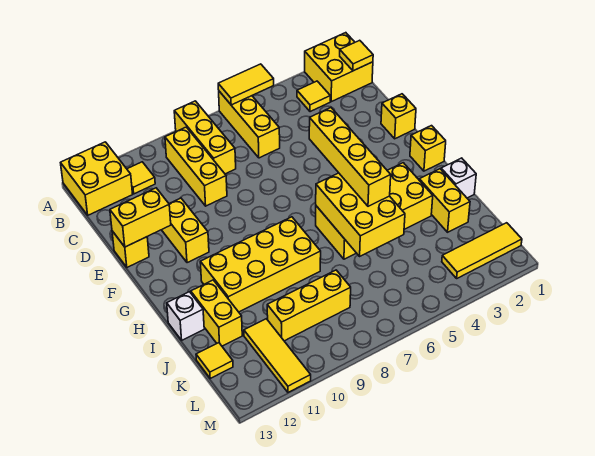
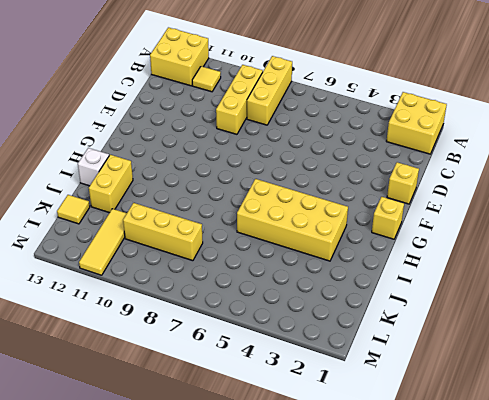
none -> yellow brick A6:C6 level 1
none -> yellow tile B3 level 1
none -> yellow brick E11:F11 level 1

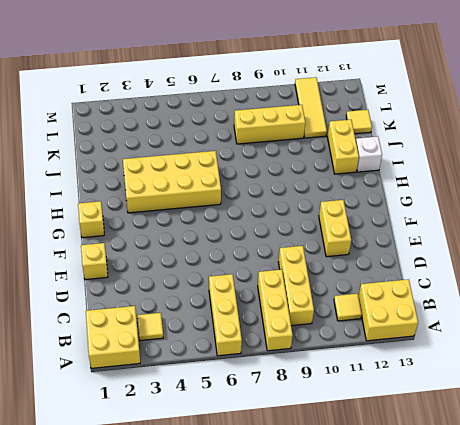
none -> yellow brick E13 level 1
none -> yellow brick H8:I11 level 1
none -> white brick I1 level 1

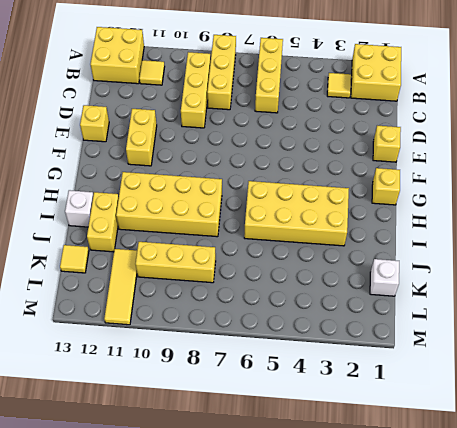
white brick K1 level 1 -> white brick I1 level 1
none -> yellow brick I2:J2 level 1
none -> yellow tile L1:L3 level 1
none -> yellow tile A5:A6 level 2

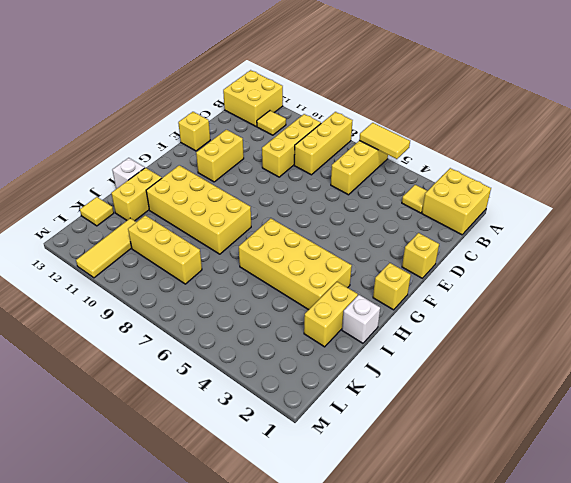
none -> yellow tile L1:L3 level 1
none -> yellow tile B1 level 2
none -> yellow brick E12:E13 level 2

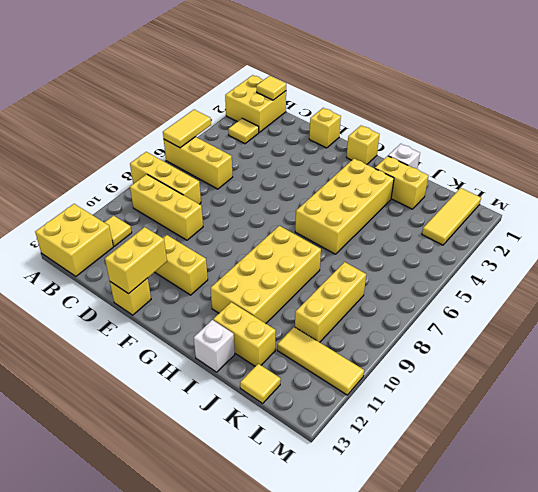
none -> yellow brick H5:J6 level 2
none -> yellow brick F5:I5 level 3

